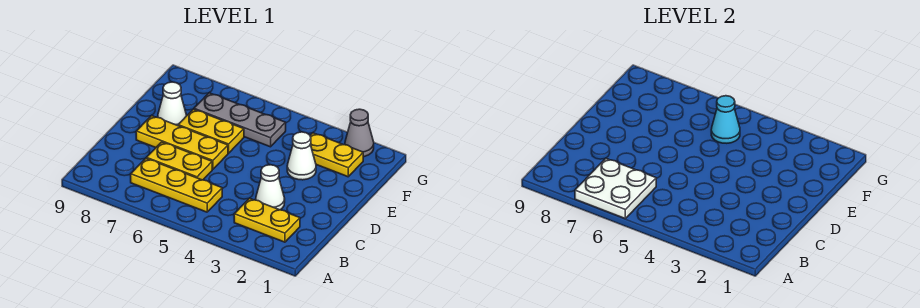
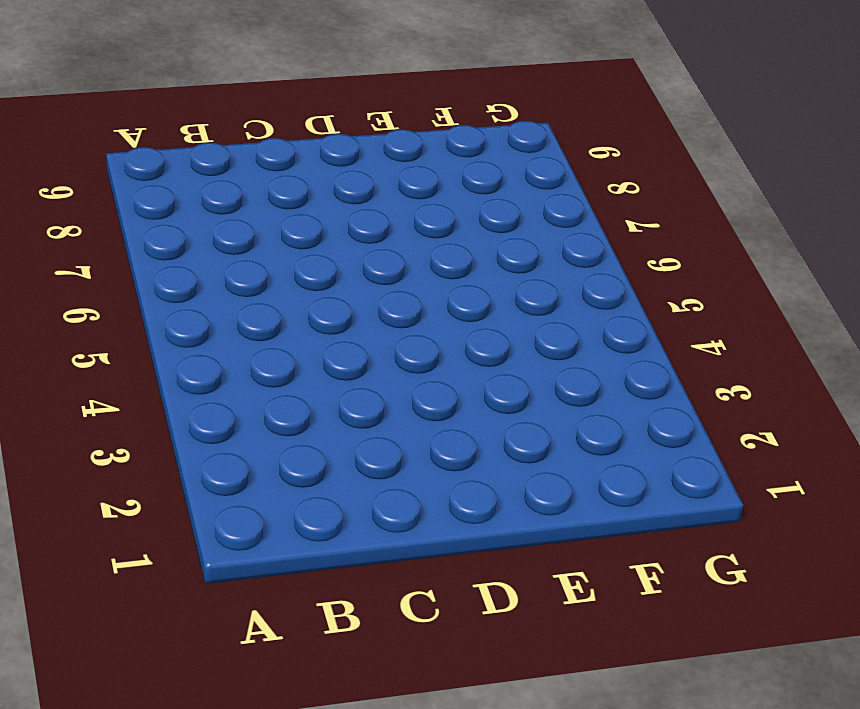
none -> yellow plate B2:B3 level 1
none -> yellow plate B5:B7 level 1
none -> white cone C3 level 1

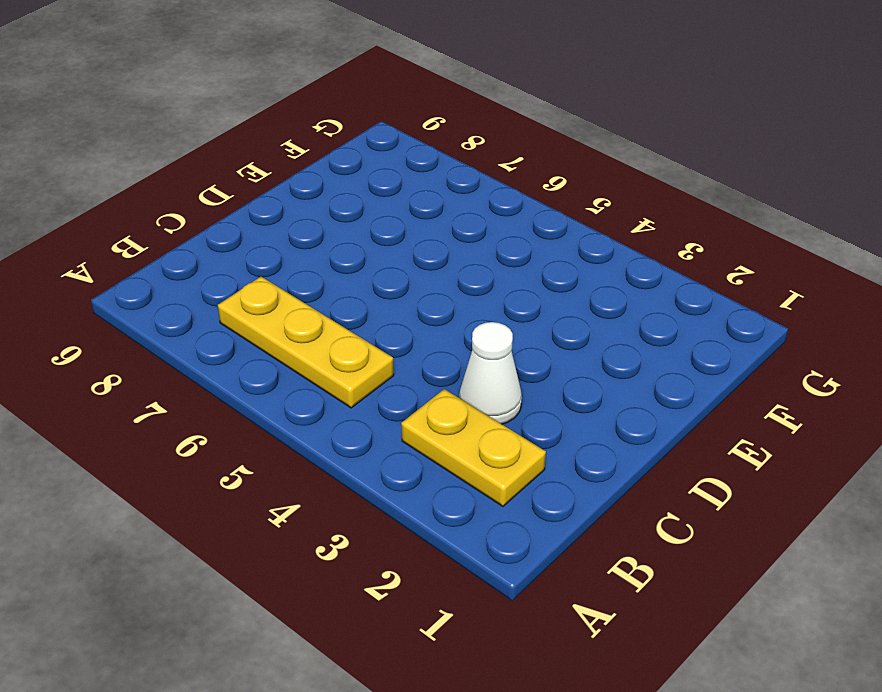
none -> yellow plate C6:C7 level 1
none -> yellow plate D6:D8 level 1
none -> white cone E3 level 1

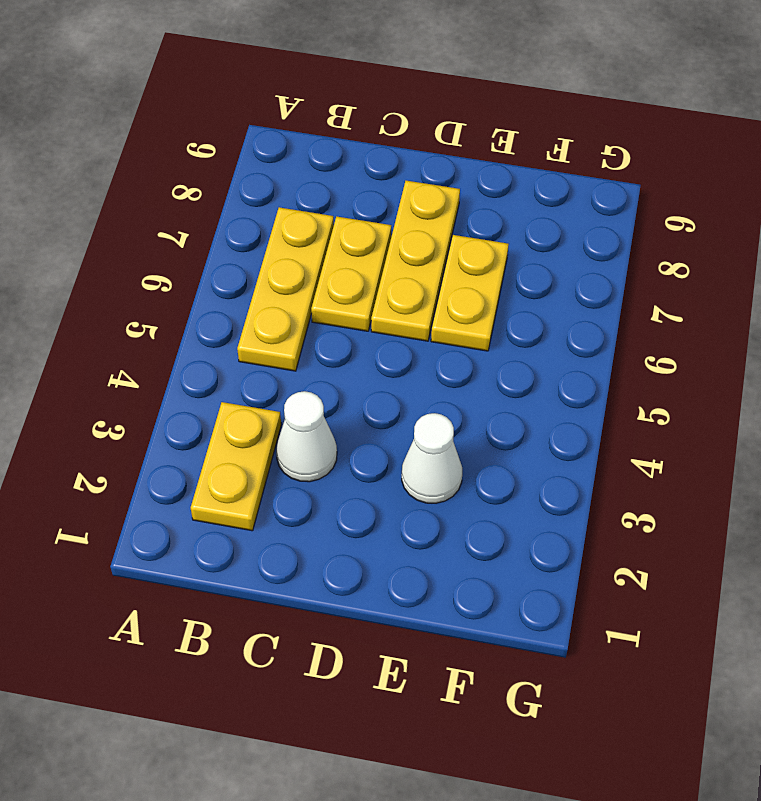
none -> white cone E8 level 1
none -> yellow plate F2:F3 level 1
none -> grey plate F5:F7 level 1

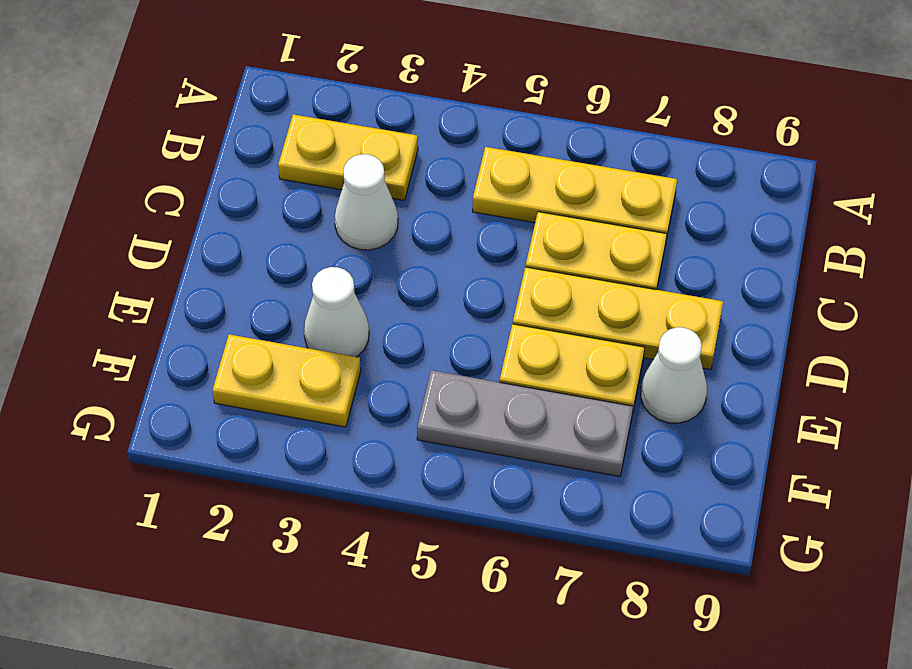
none -> grey cone G2 level 1
none -> white plate A6:B7 level 2
none -> cyan cone F5 level 2

